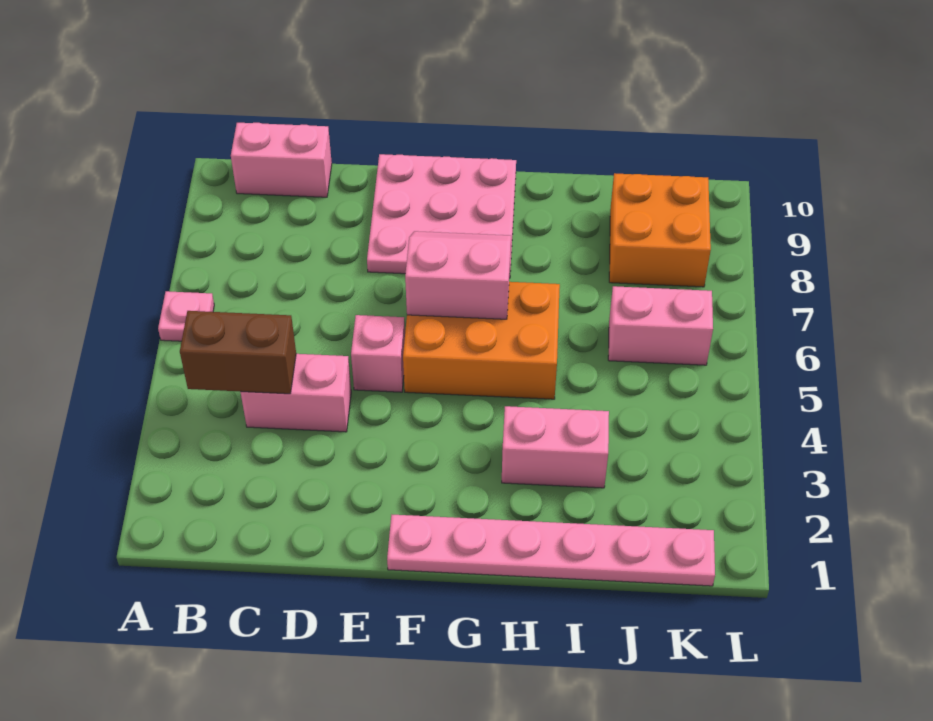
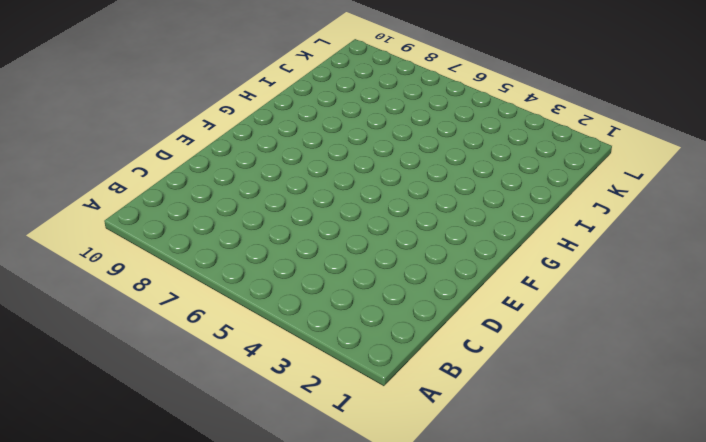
none -> pink plate A6 level 1
none -> pink brick B10:C10 level 1
none -> pink brick C4:D4 level 1

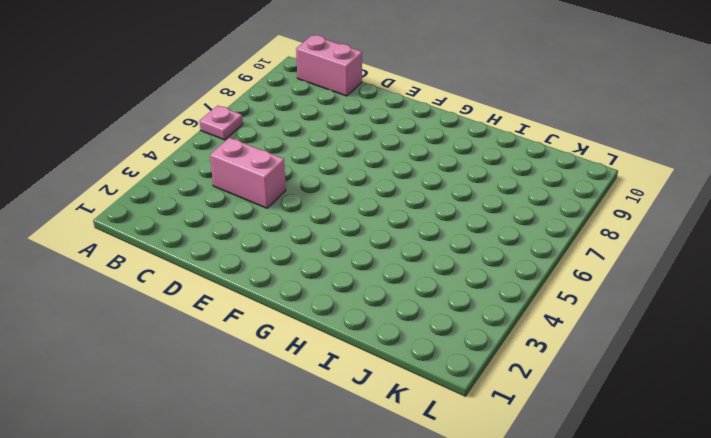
none -> pink brick E5 level 1
none -> pink plate E8:G10 level 1
none -> pink plate F1:K1 level 1

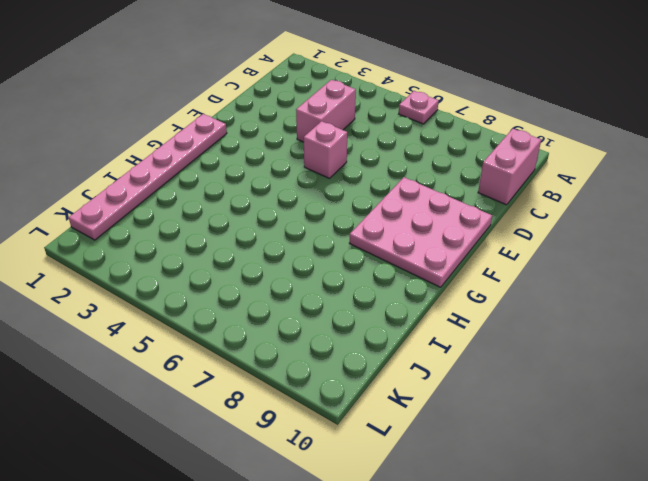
none -> orange brick F5:H6 level 1
none -> pink brick H3:I3 level 1
none -> pink brick J6:K6 level 1

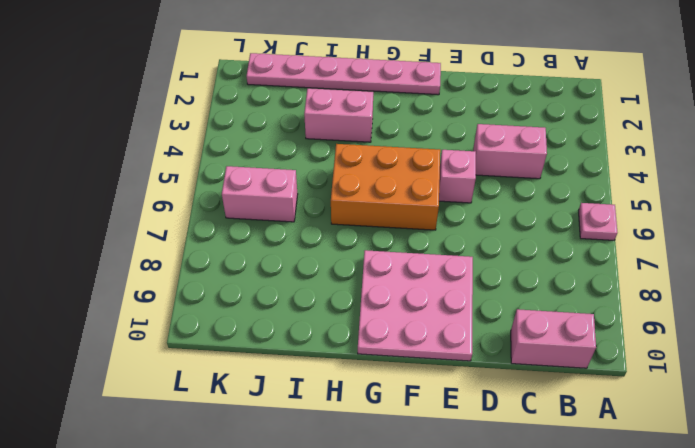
none -> orange brick J8:K9 level 1
none -> brown brick B4:C4 level 2
none -> pink slope F6:G7 level 2 top 6

